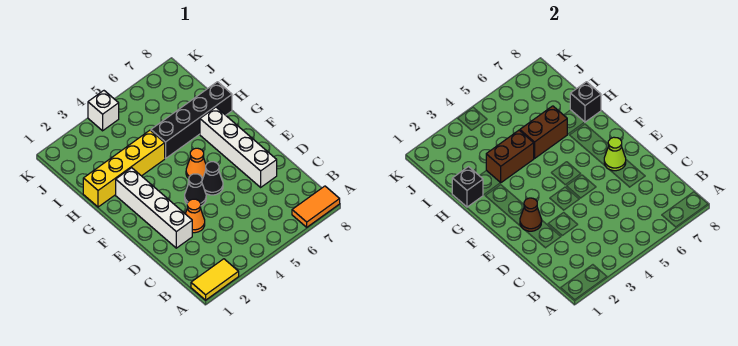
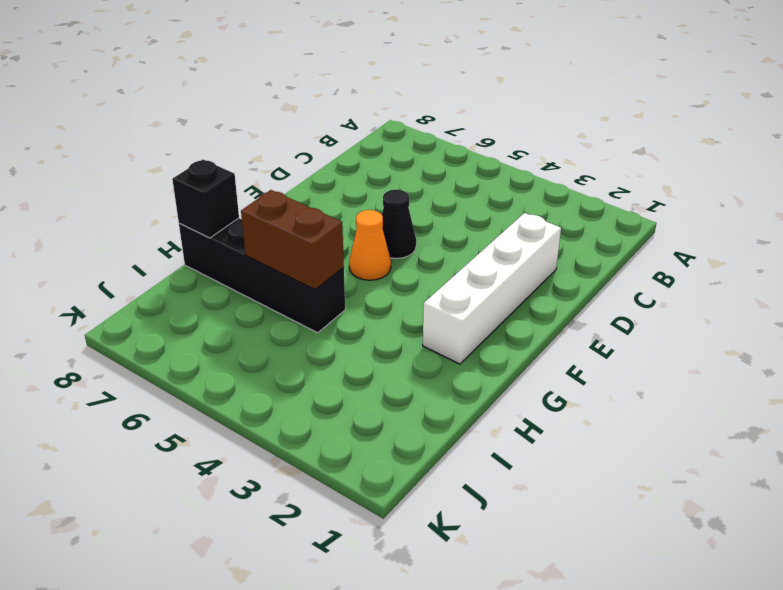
none -> yellow tile A1:A2 level 1
none -> orange tile A7:A8 level 1
none -> orange cone D3 level 1

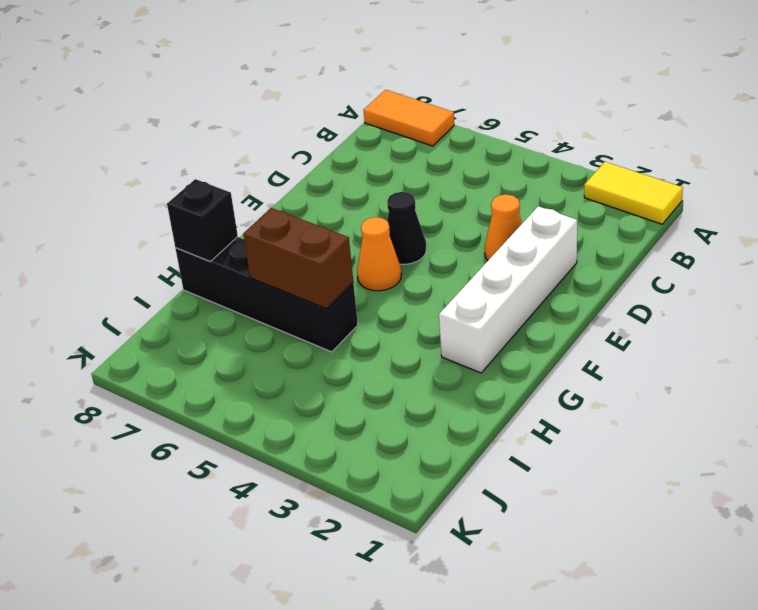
none -> white brick D7:G7 level 1
none -> black cone E4 level 1
none -> yellow brick H1:H4 level 1

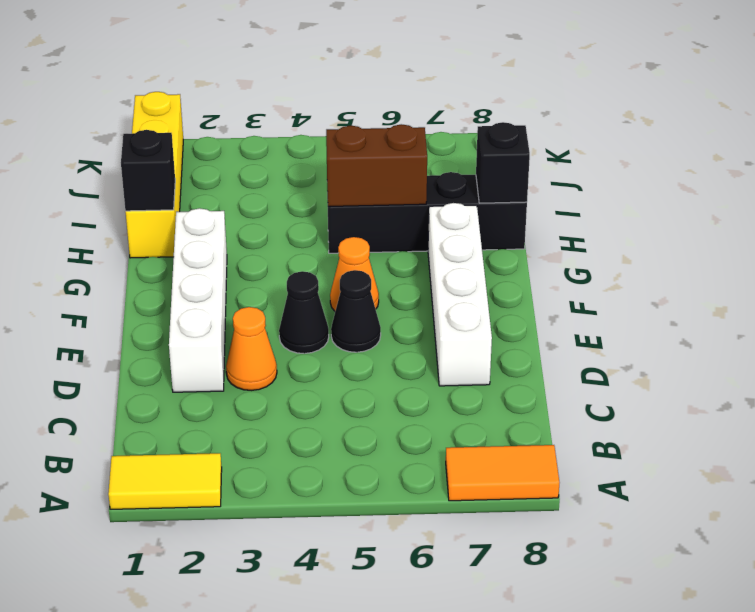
yellow brick H1:K1 level 1 -> yellow brick H1:H4 level 1
none -> white brick K4 level 1
none -> brown cone E2 level 2
none -> lime cone E7 level 2

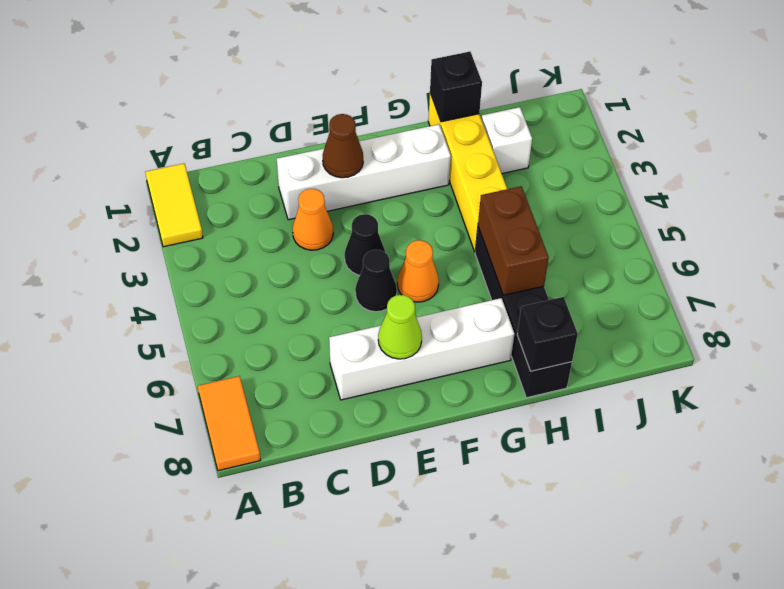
white brick I2 level 1 -> white brick K4 level 1
none -> brown brick H3:H4 level 2

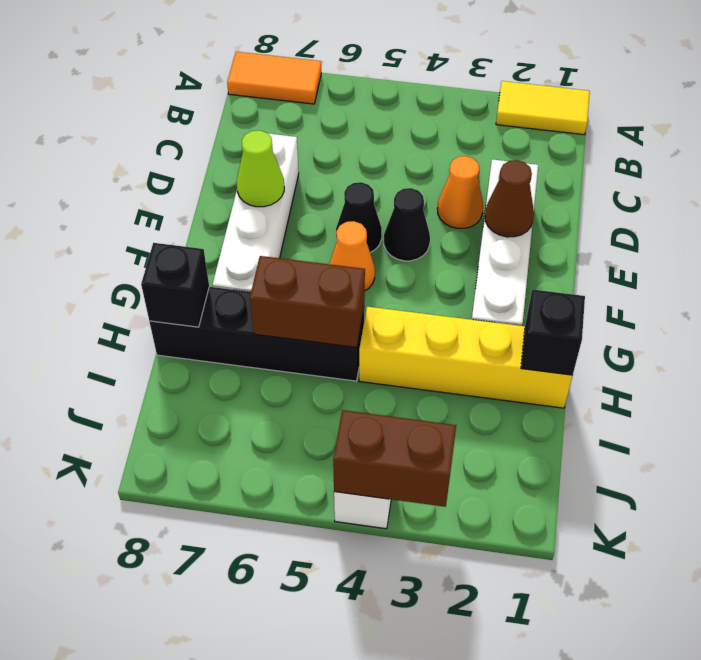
brown brick K3:K4 level 2 -> brown brick H3:H4 level 2

